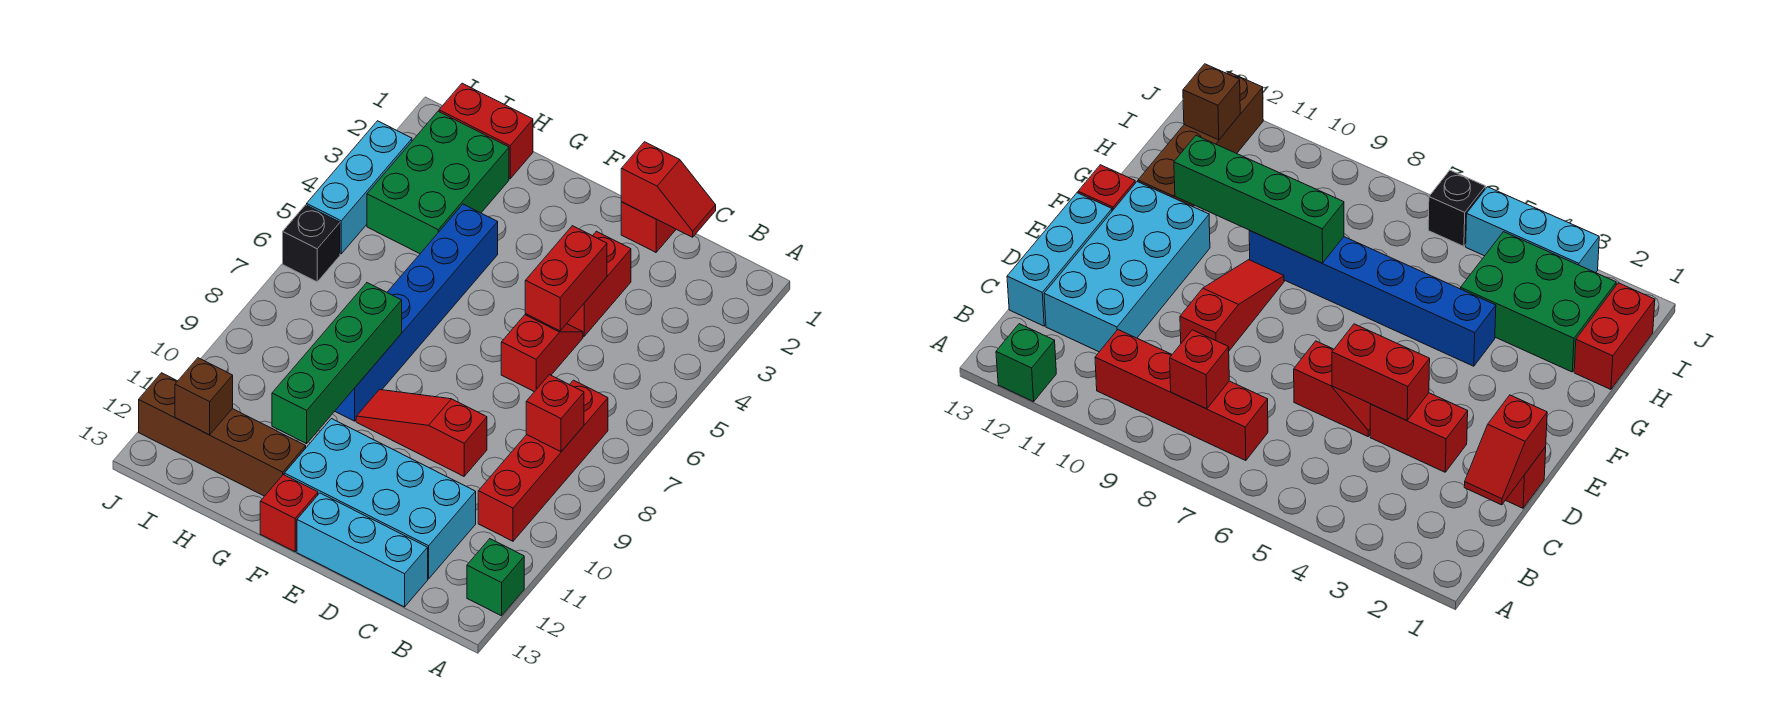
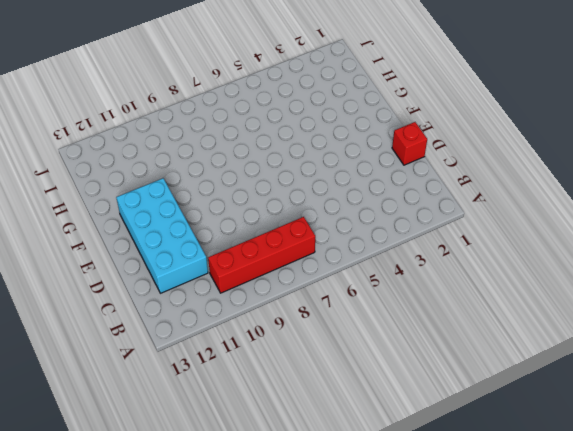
none -> green brick A12 level 1
none -> cyan brick C13:E13 level 1
none -> red brick D3:D4 level 1

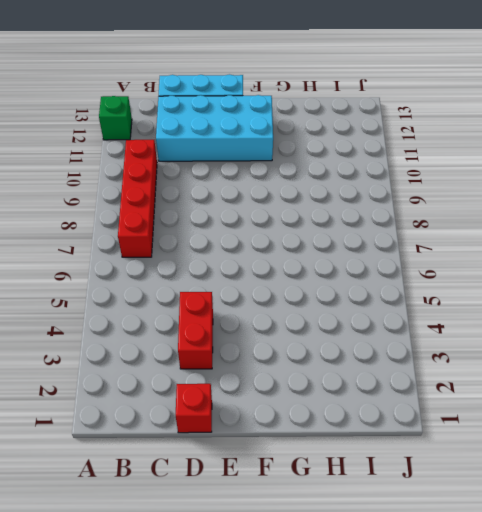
none -> red slope D5:D6 level 1 top 6
none -> red slope D9:F9 level 1 top D
none -> red brick F13 level 1

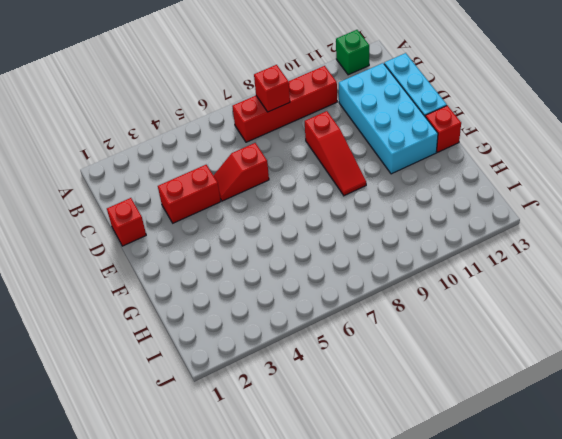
none -> blue brick G4:G9 level 1
none -> brown brick G12:J12 level 1
none -> red brick H1:I1 level 1

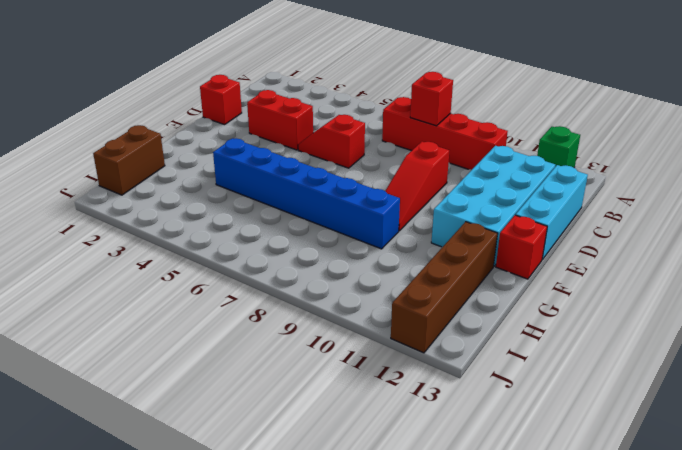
brown brick H1:I1 level 1 -> red brick H1:I1 level 1
none -> green brick H2:I4 level 1
none -> cyan brick J3:J5 level 1
none -> black brick J6 level 1

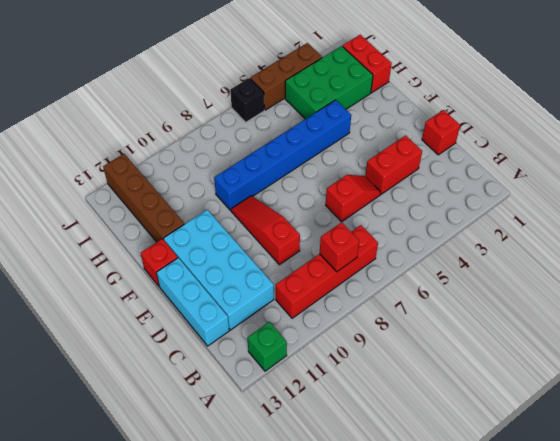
brown brick J3:J5 level 1 -> cyan brick J3:J5 level 1
none -> red slope C1:D1 level 2 top D
none -> red brick D4:D5 level 2
none -> green brick G8:G11 level 2

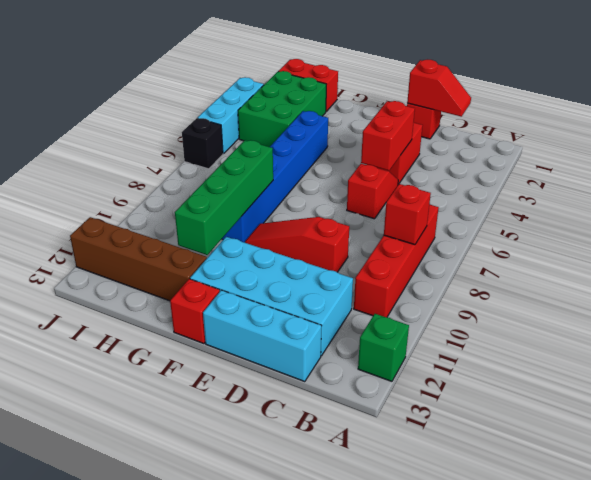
none -> brown brick I12 level 2

